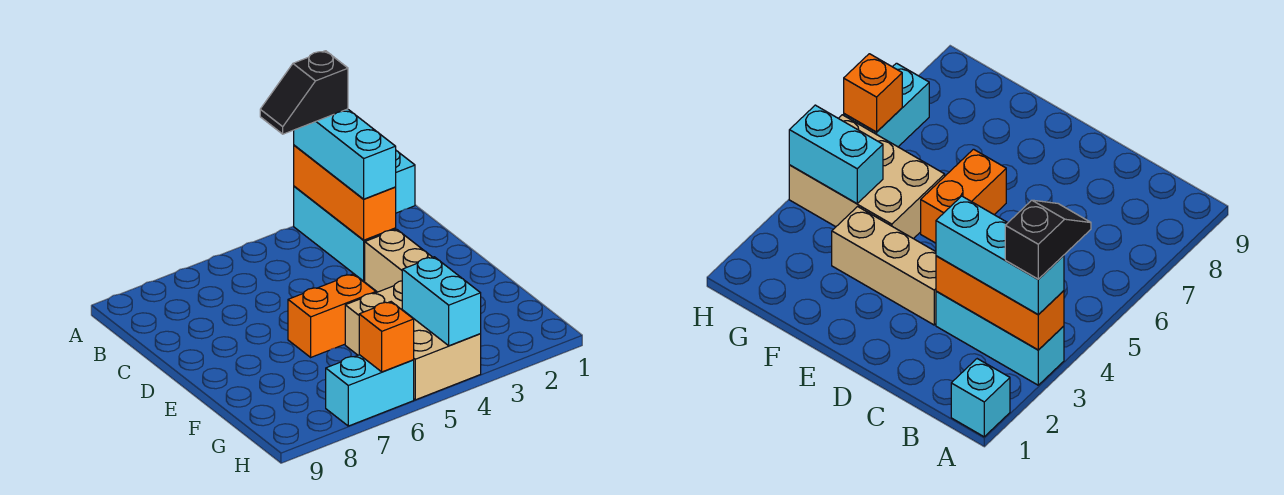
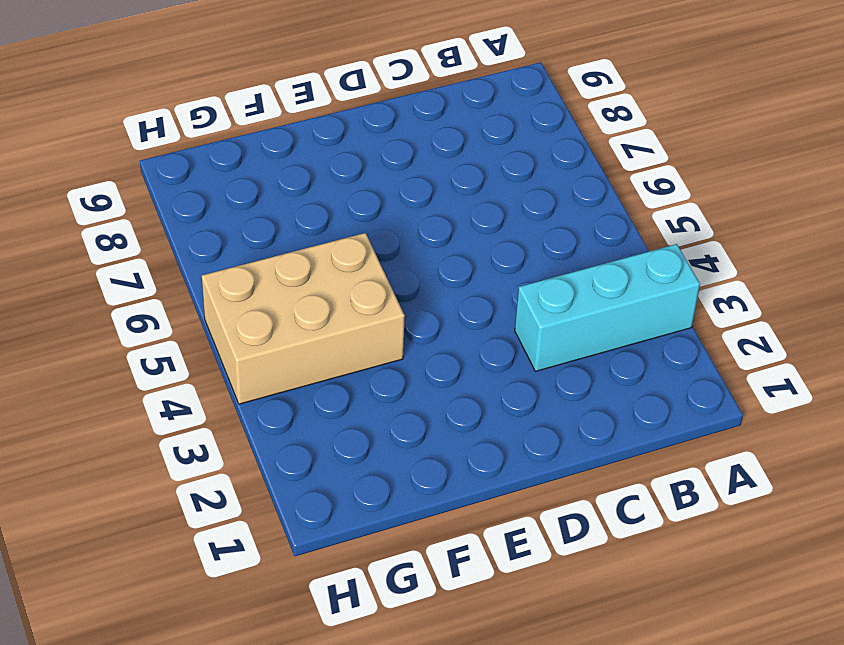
none -> cyan brick A1 level 1
none -> tan brick D3:F3 level 1

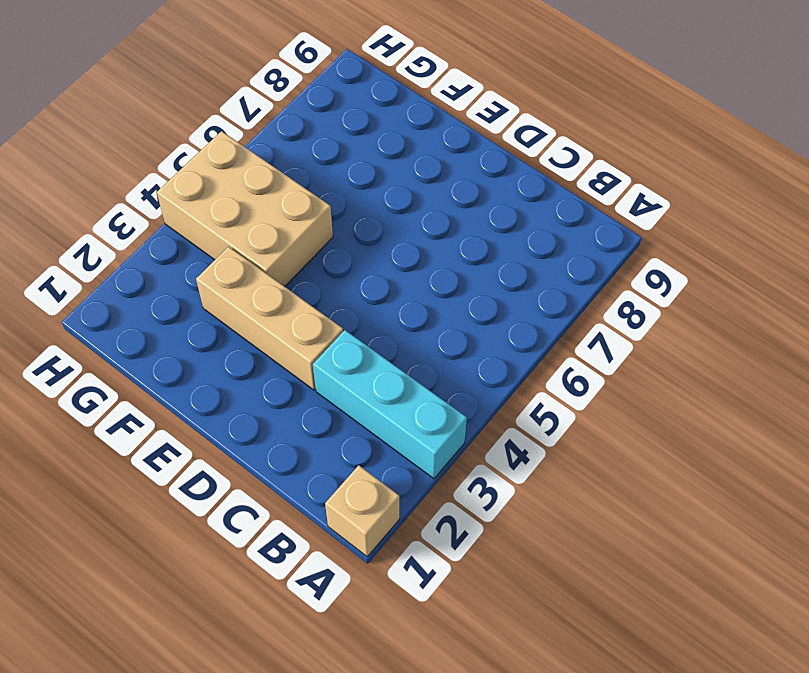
tan brick A1 level 1 -> cyan brick A1 level 1
none -> orange brick E5:E6 level 1
none -> cyan brick H6:H7 level 1

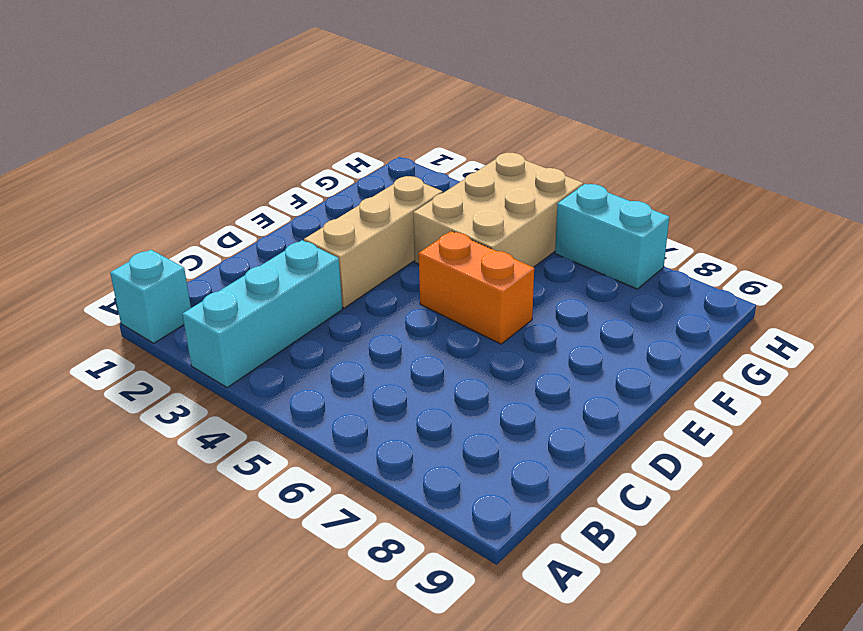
none -> orange brick A3:C3 level 2
none -> cyan brick G4:H4 level 2

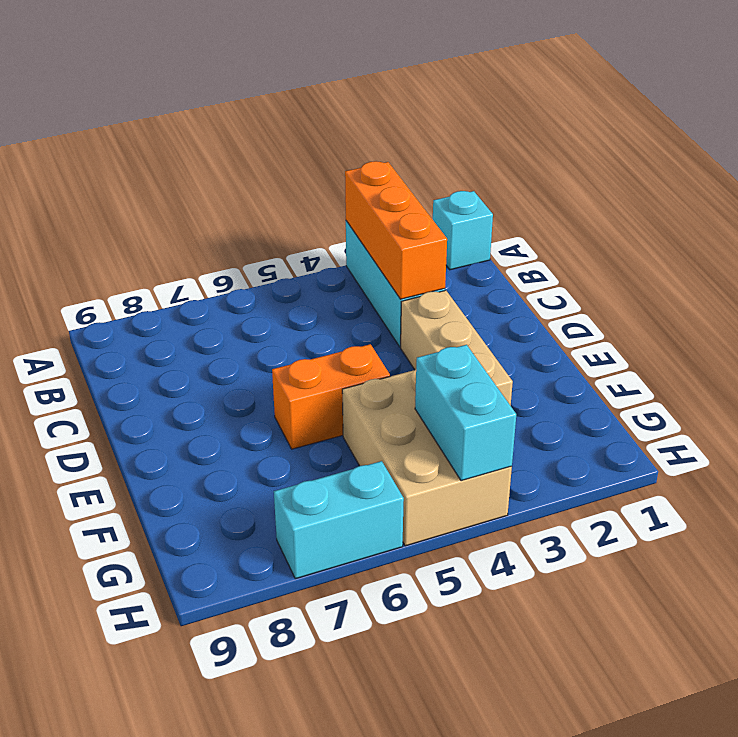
none -> orange brick H6 level 2
none -> cyan brick A3:C3 level 3

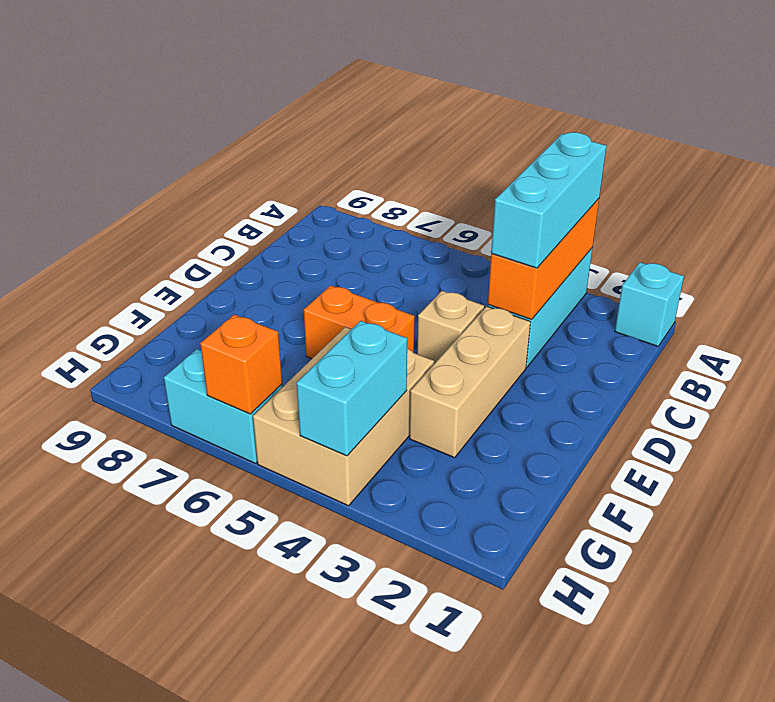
tan brick D4 level 1 -> none
none -> black slope A3:A4 level 4 top 3

